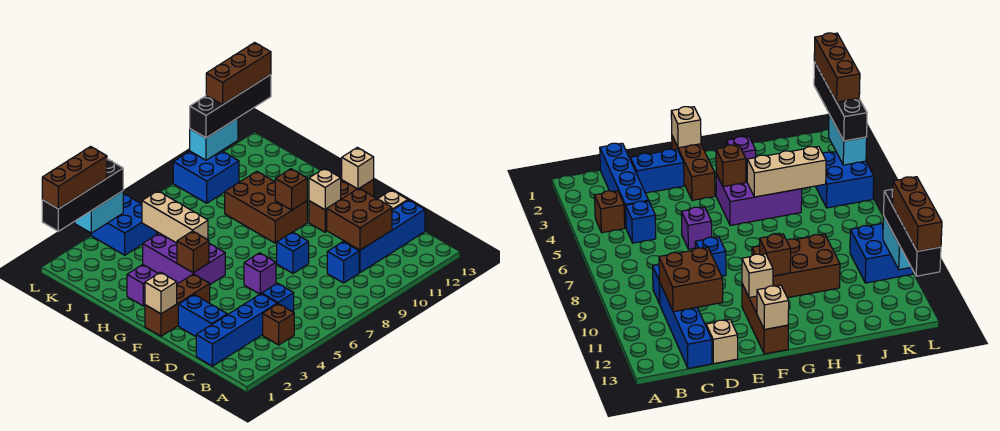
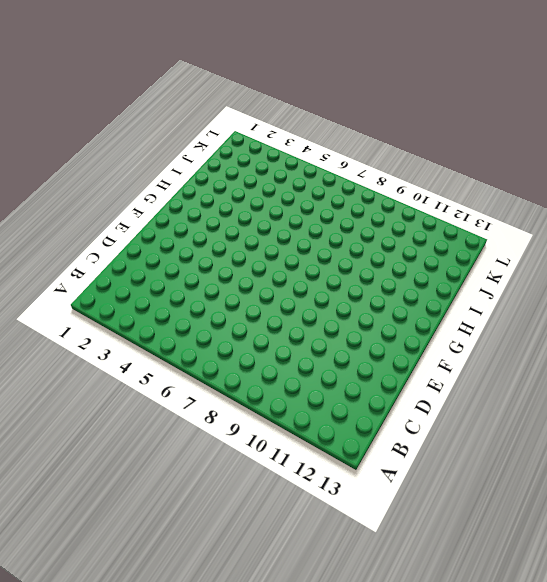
none -> brown brick B4 level 1
none -> blue brick C1:C4 level 1
none -> blue brick C5 level 1

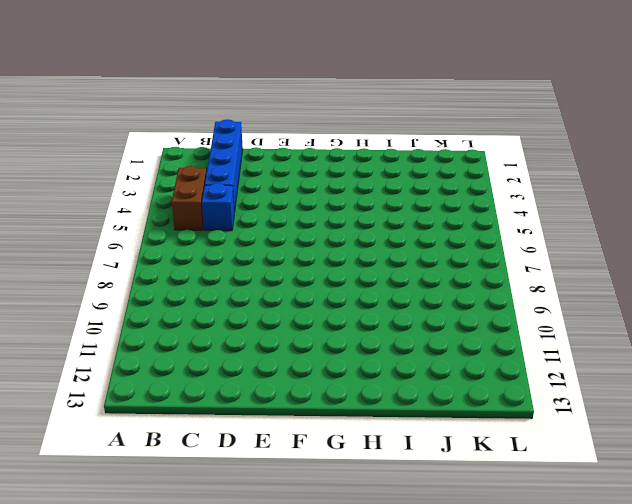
brown brick B4:B5 level 1 -> brown brick B4 level 1
none -> blue brick C9 level 1
none -> blue brick C10:C13 level 1
none -> blue brick D2:E2 level 1

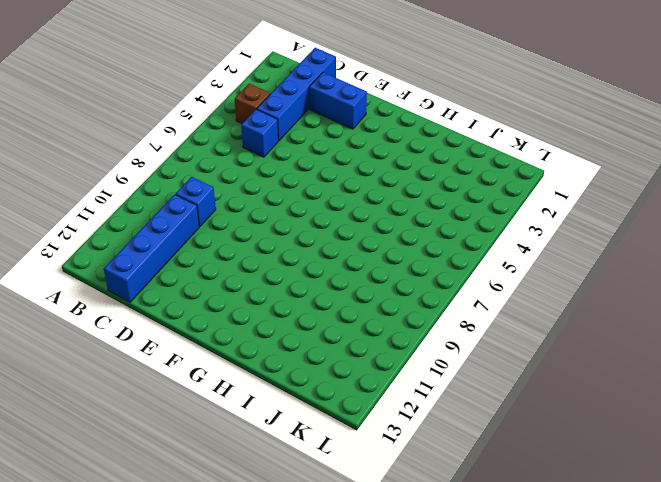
none -> tan brick D13 level 1
none -> purple brick E6 level 1
none -> blue brick E8 level 1

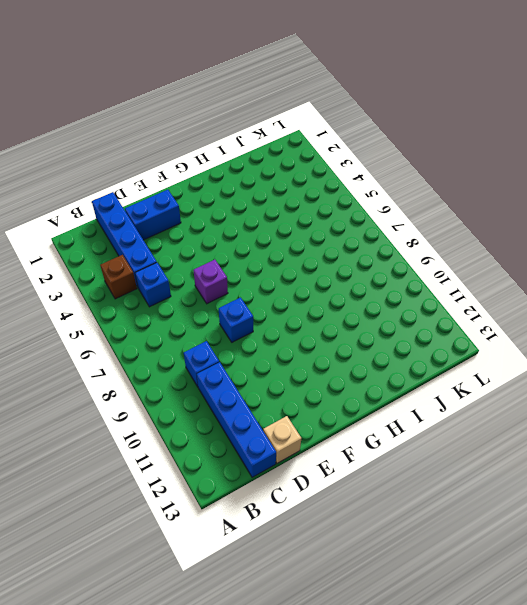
none -> brown brick F1:F3 level 1
none -> brown brick F11:F13 level 1
none -> purple brick G4:I5 level 1

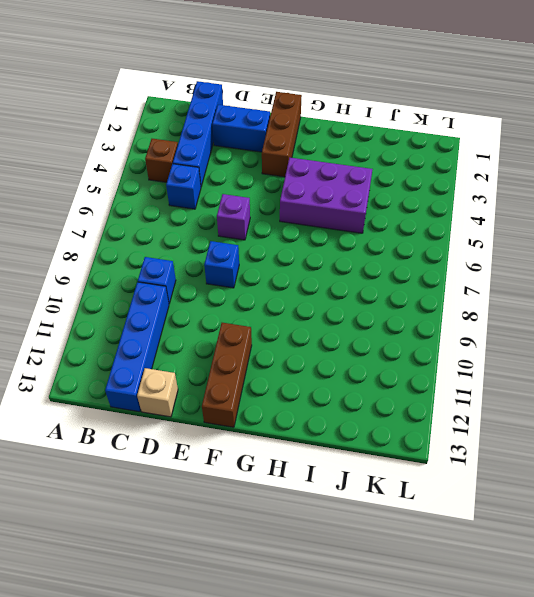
none -> brown brick G9:I10 level 1
none -> purple brick H2 level 1
none -> blue brick K4:L5 level 1

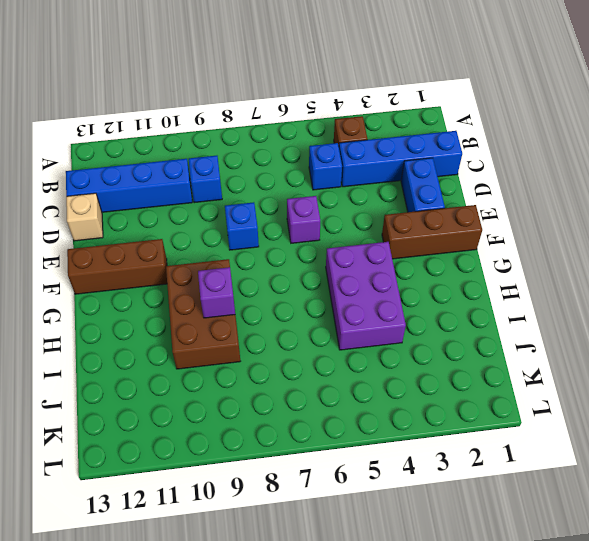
purple brick H9 level 2 -> purple brick H2 level 1
none -> blue brick K4:L5 level 1
none -> blue brick K9:L10 level 1
none -> brown brick C10:D11 level 2

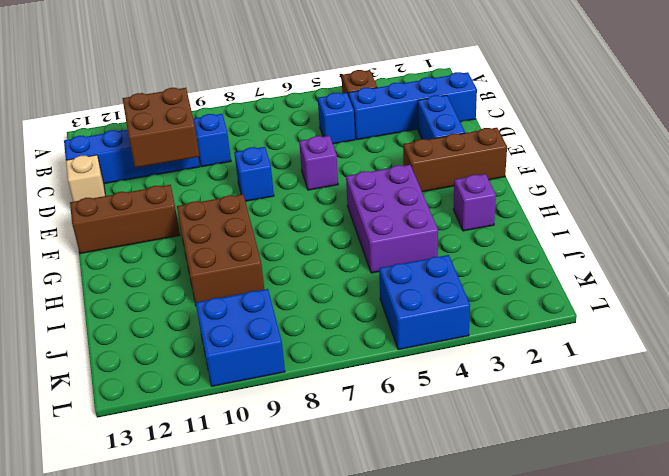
none -> tan brick F1 level 2
none -> tan brick F11 level 2
none -> tan brick F13 level 2

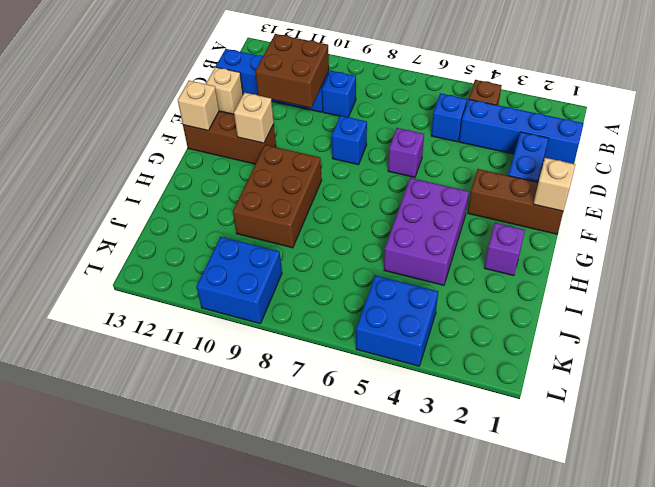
none -> brown brick G4 level 2
none -> brown brick G10 level 2
none -> tan brick H5:J5 level 2

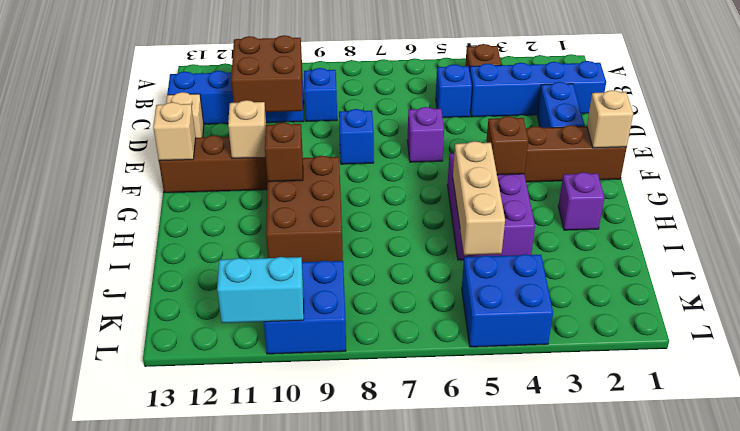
none -> cyan brick L3:L4 level 2
none -> black brick L1:L4 level 3
none -> black brick L10:L13 level 3

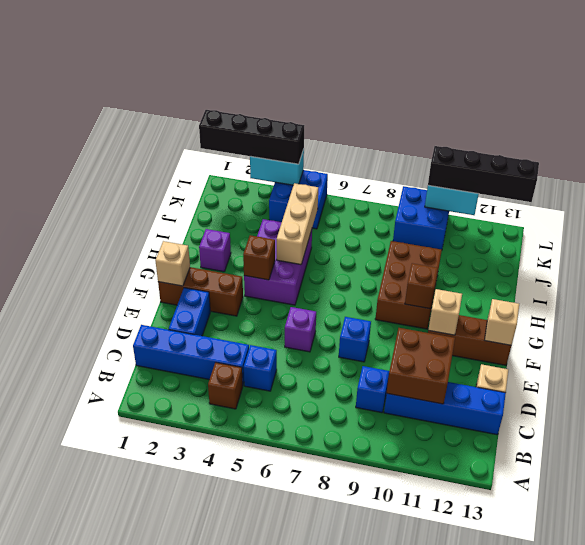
none -> brown brick L1:L3 level 4
none -> brown brick L11:L13 level 4

